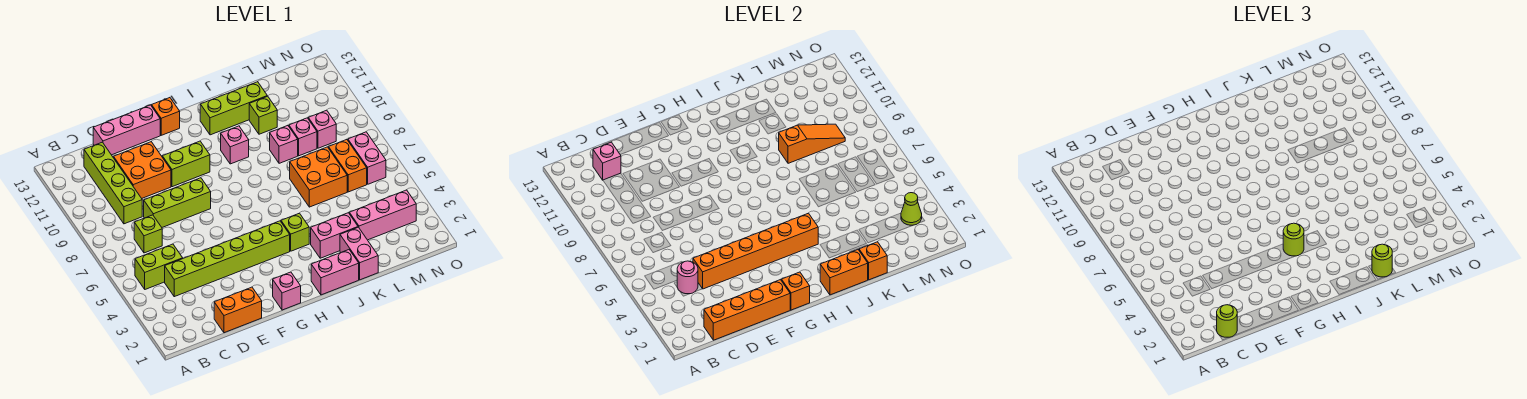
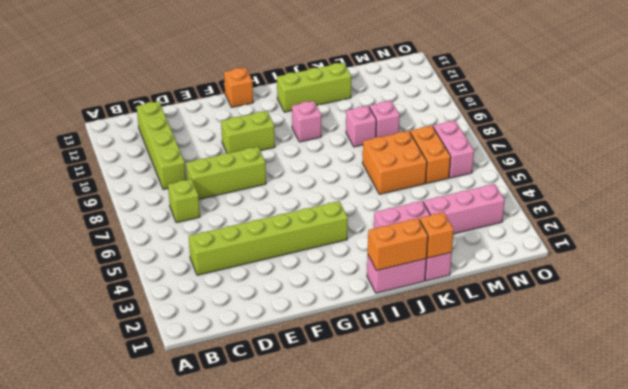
none -> lime brick B5:C5 level 1
none -> orange brick D1:E1 level 1
none -> orange brick D10:E11 level 1
none -> pink brick D13:F13 level 1

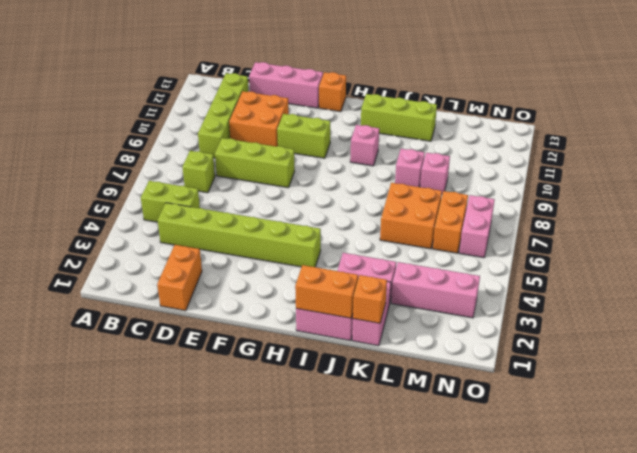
orange brick D1:D2 level 1 -> orange brick D1:E1 level 1
none -> pink brick G1 level 1
none -> lime brick I4 level 1
none -> lime brick K11 level 1
none -> pink brick M9 level 1

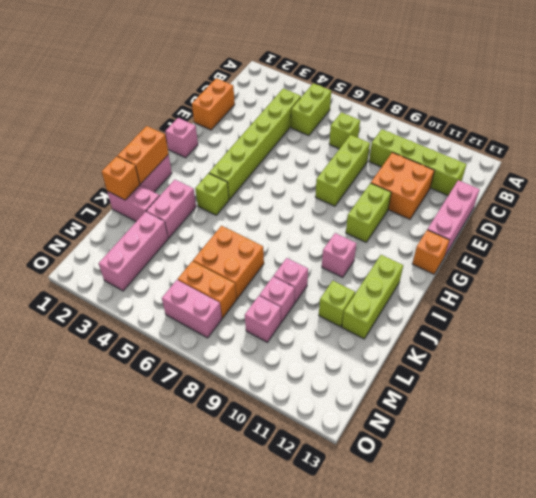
none -> orange brick C1:F1 level 2
none -> pink round brick C4 level 2
none -> pink brick C12 level 2
none -> orange brick D4:I4 level 2

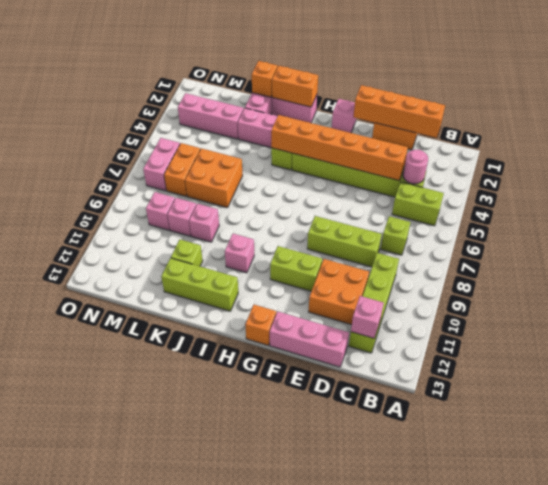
none -> orange brick G1 level 2
none -> orange slope K9:M9 level 2 top K
none -> lime cone N3 level 2
none -> lime round brick C1 level 3

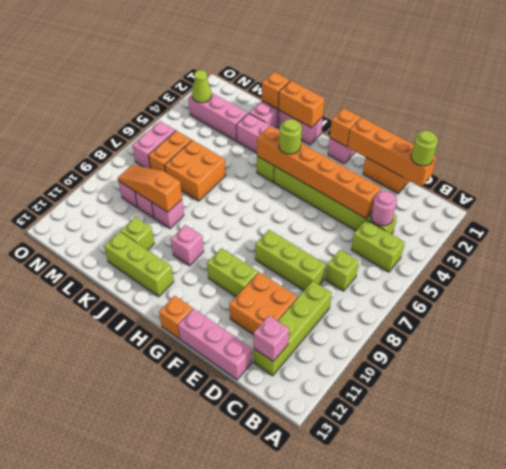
none -> lime round brick K1 level 3

